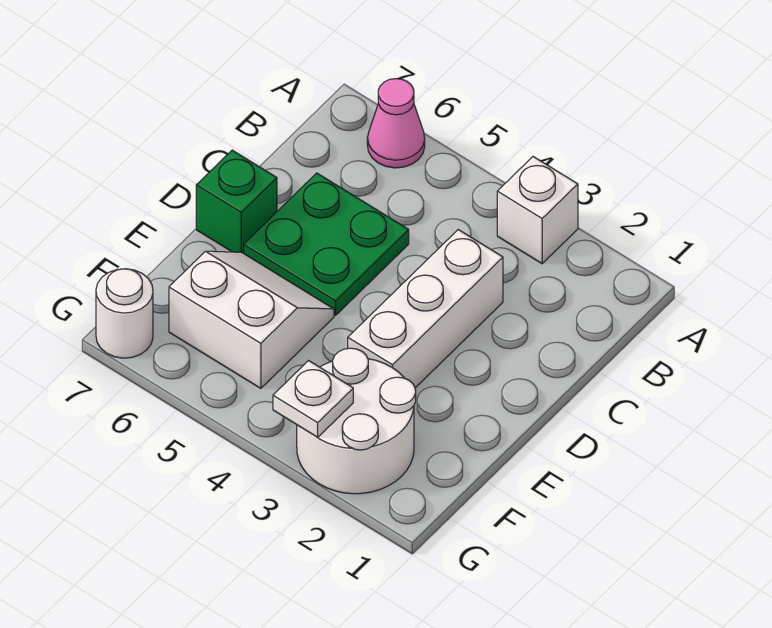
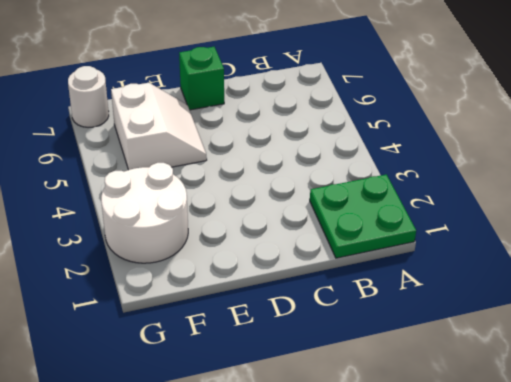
green plate A1:B2 level 1 -> green plate C5:D6 level 1
none -> white brick A3 level 1
none -> pink cone A6 level 1

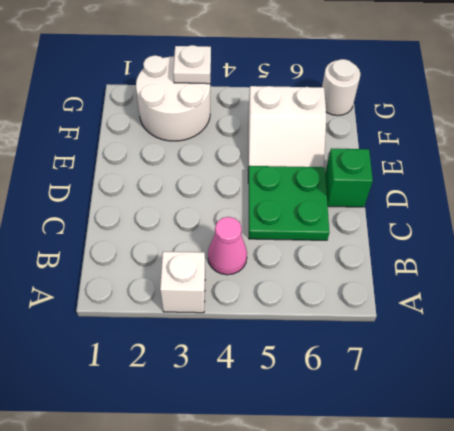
pink cone B4 level 1 -> pink cone A6 level 1
none -> white brick C3:E3 level 1

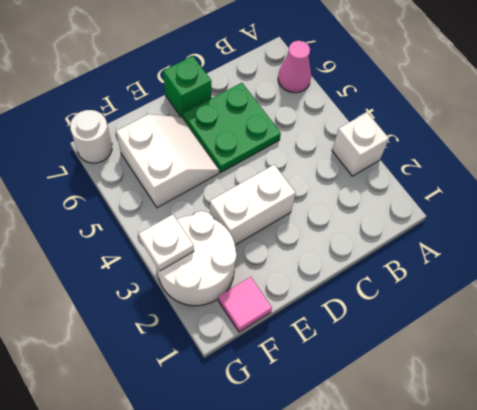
white brick D3:E3 level 1 -> white brick C3:E3 level 1
pink tile F1 level 1 -> none

